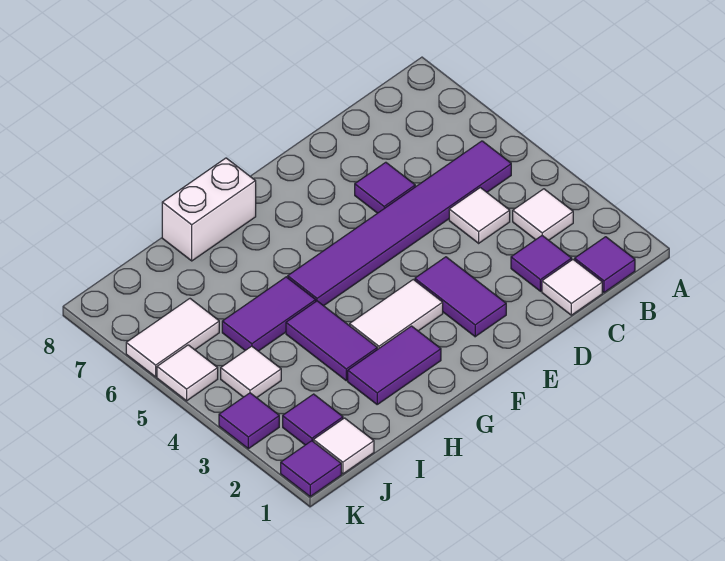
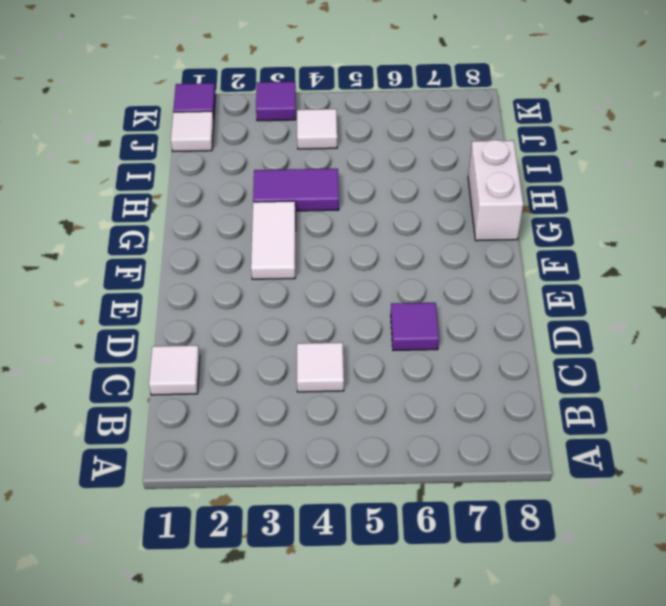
none -> purple tile B1 level 1
none -> white tile B3 level 1
none -> purple tile B5:G5 level 1

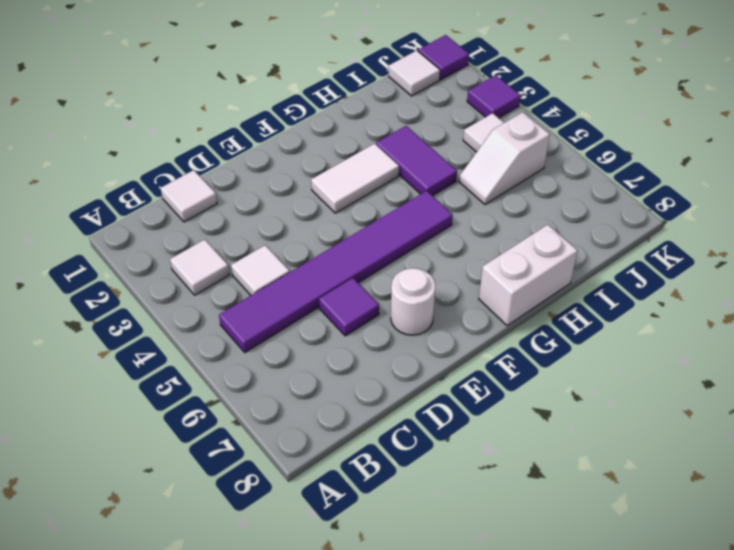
white round brick E7 level 1 -> none
white slope I5:J5 level 1 top J -> purple tile H5:I5 level 1
none -> purple tile B1 level 1
none -> purple tile C2 level 1
none -> purple tile E2:E3 level 1

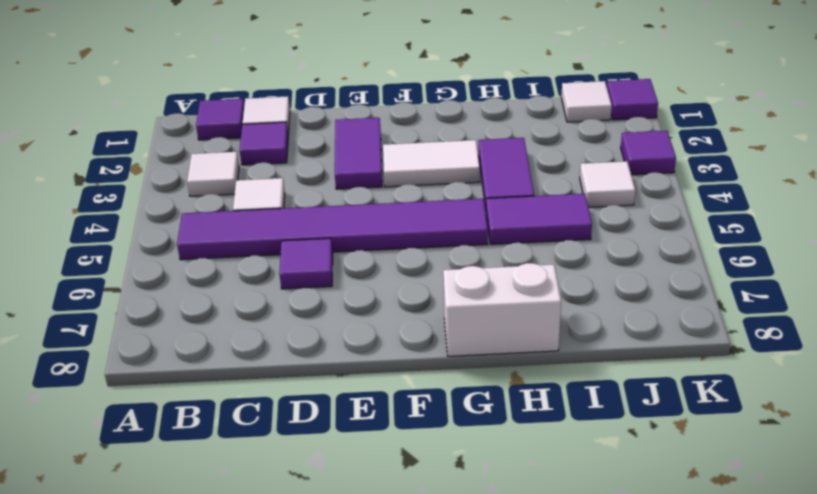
none -> purple tile G2:H2 level 1
none -> purple tile J2 level 1
none -> white tile J6:K6 level 1

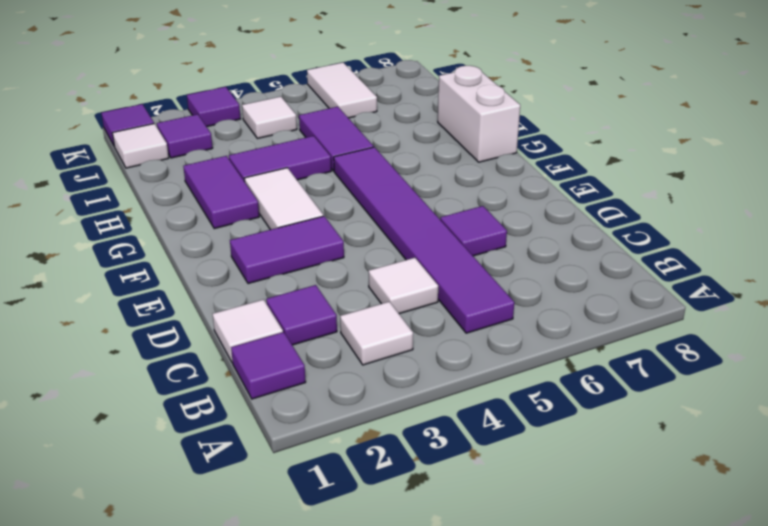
none -> white tile K5 level 1

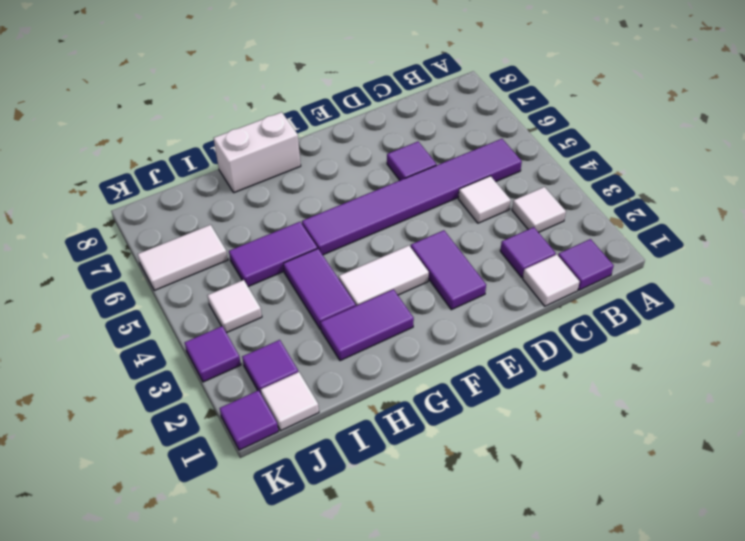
none -> white tile K5 level 1

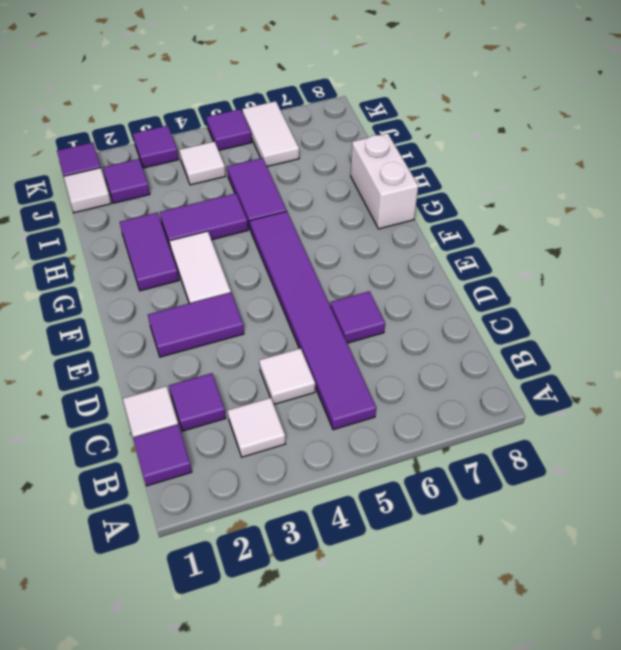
purple tile K5 level 1 -> white tile K5 level 1

